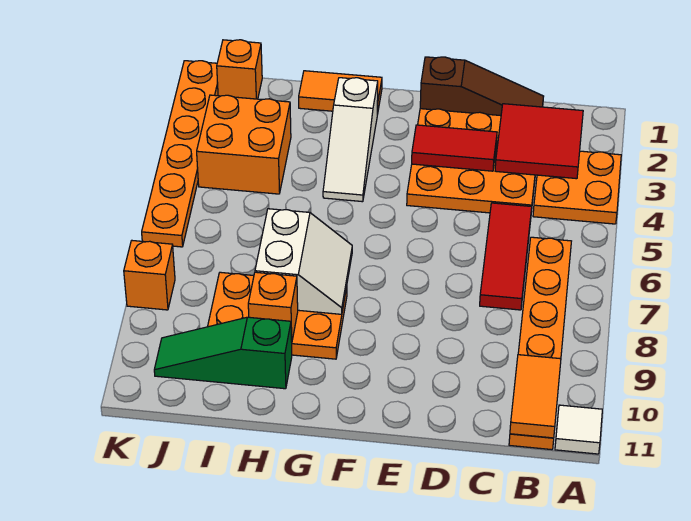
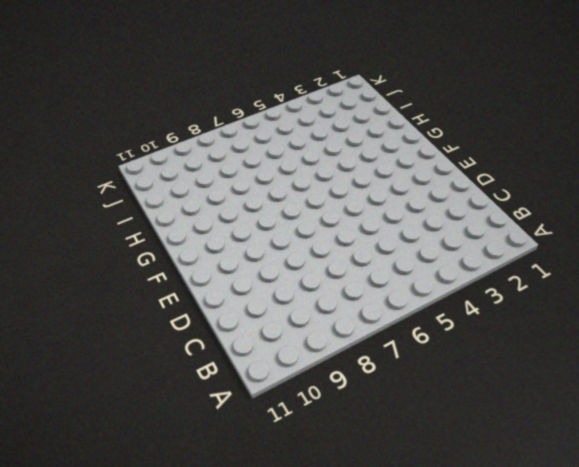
none -> orange plate A3:B4 level 1
none -> white tile A11 level 1
none -> orange plate B6:B11 level 1

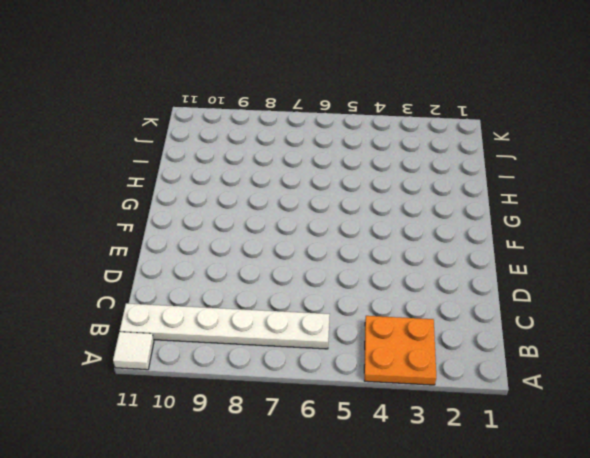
white plate B6:B11 level 1 -> orange plate B6:B11 level 1
none -> brown slope C1:E1 level 1 top E
none -> orange plate C2:E4 level 1
none -> red tile C5:C7 level 1

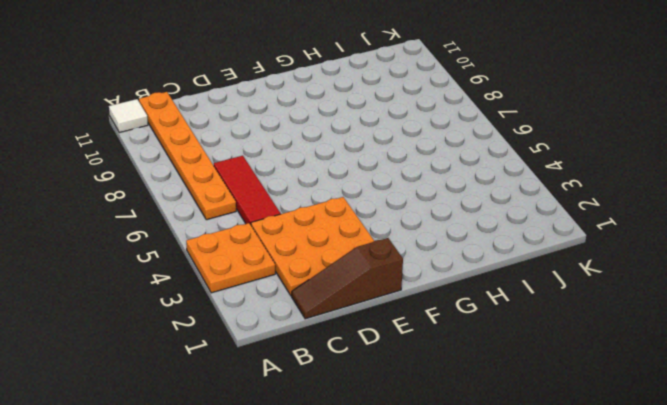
none -> orange tile G1:H1 level 1
none -> white slope G2:G4 level 1 top 2
none -> orange plate G8:I9 level 1

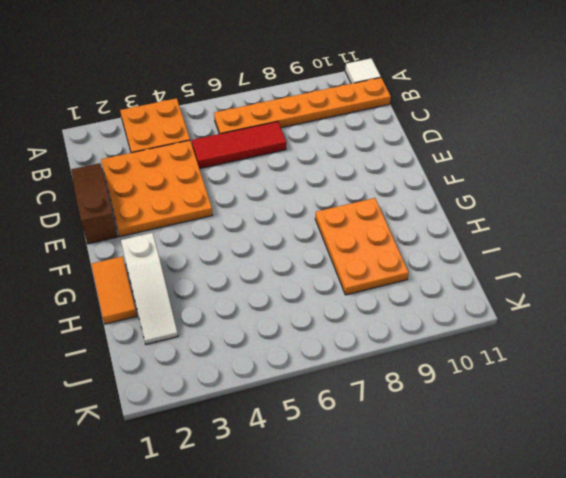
white slope G2:I2 level 1 top G -> white slope G2:G4 level 1 top 2
none -> green slope H10:J10 level 1 top H
none -> orange brick I3:J4 level 1
none -> orange brick J1 level 1

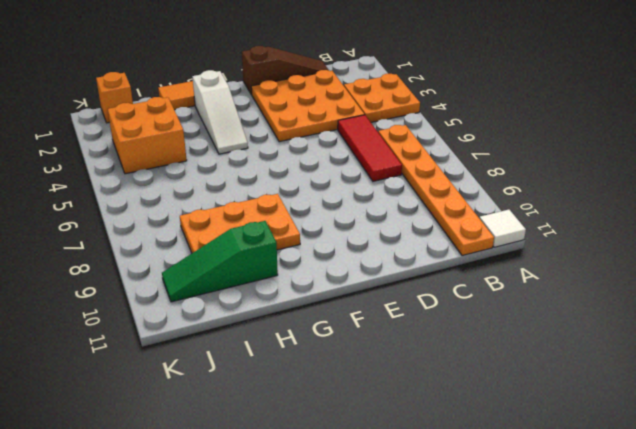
none -> orange plate K1:K6 level 1
none -> orange brick K8 level 1
none -> red tile B2:C3 level 2

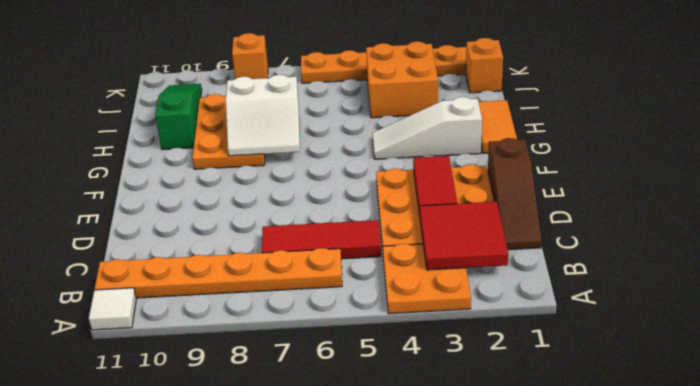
none -> orange tile B10:B11 level 2
none -> orange brick H9 level 2

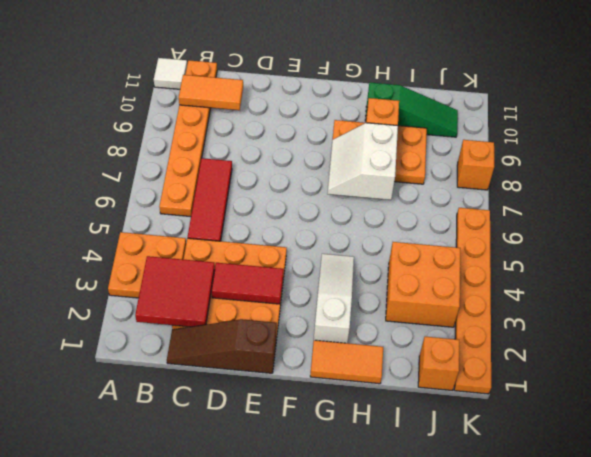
orange tile B10:C10 level 2 -> orange tile B10:B11 level 2

